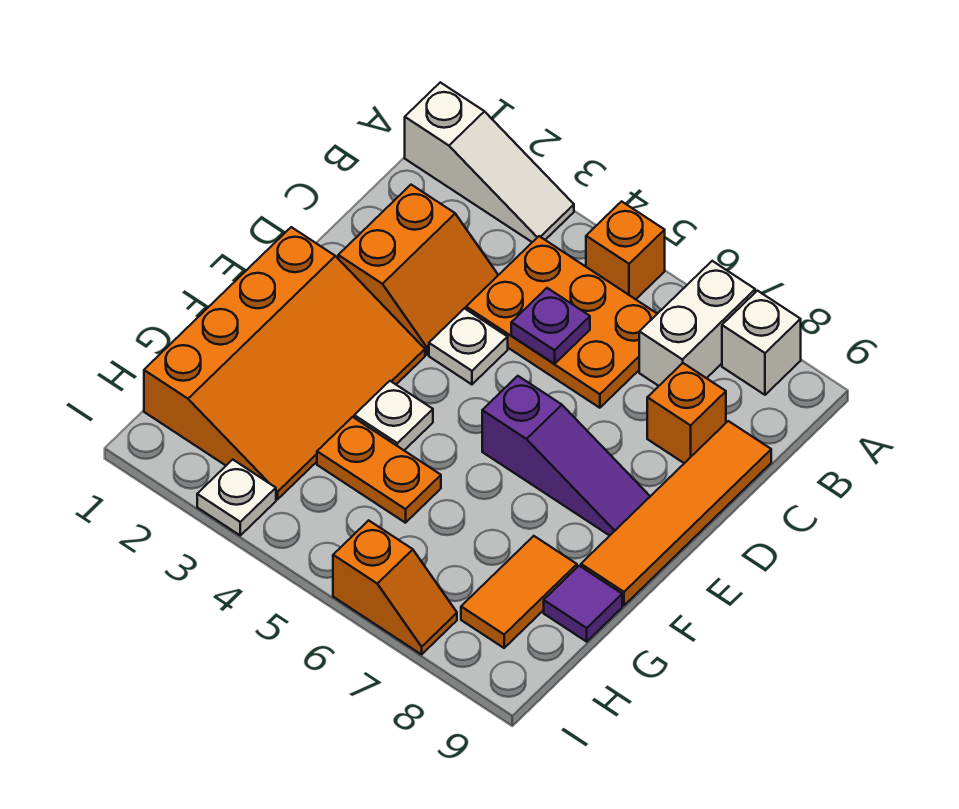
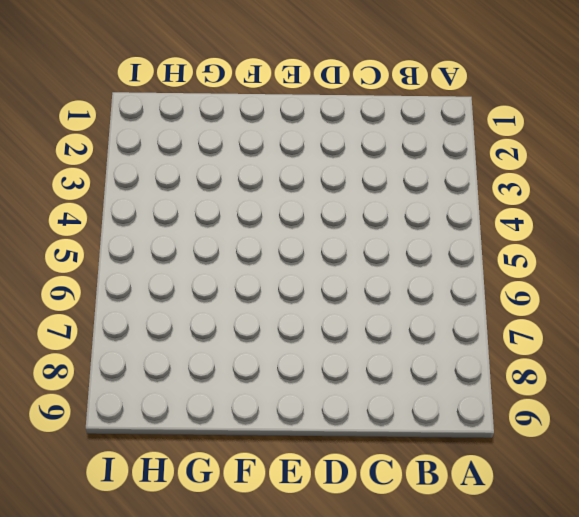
none -> white slope A1:A3 level 1 top 1
none -> orange brick A5 level 1
none -> white brick A7:B7 level 1

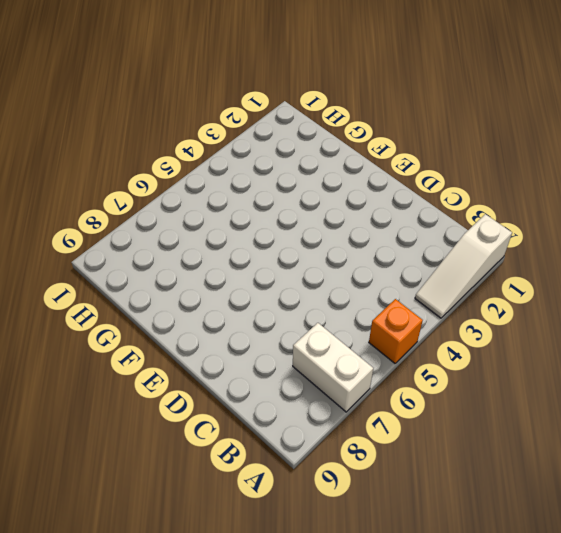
none -> white brick A8 level 1
none -> orange plate B4:C6 level 1
none -> orange slope C2:D3 level 1 top 2

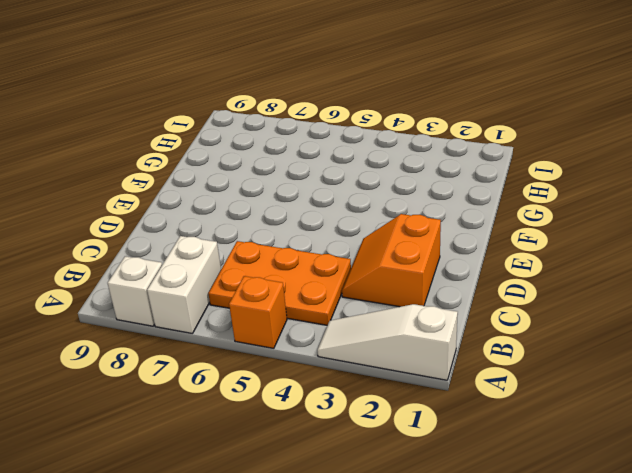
none -> orange brick C8 level 1
none -> orange tile C9:F9 level 1
none -> white plate D4 level 1

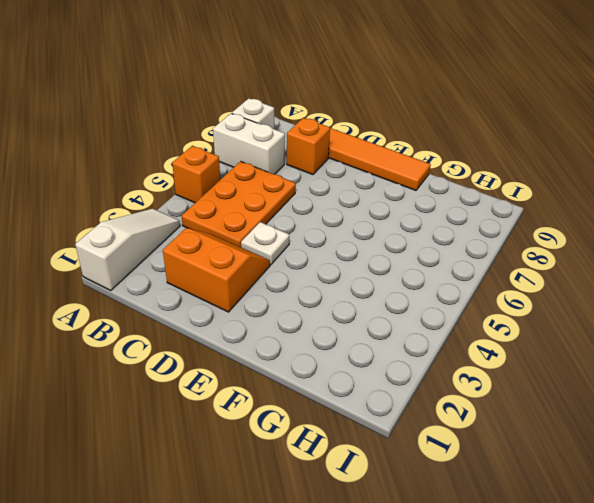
none -> orange slope E1:H3 level 1 top 1
none -> purple slope E6:E8 level 1 top 6
none -> white plate F4 level 1

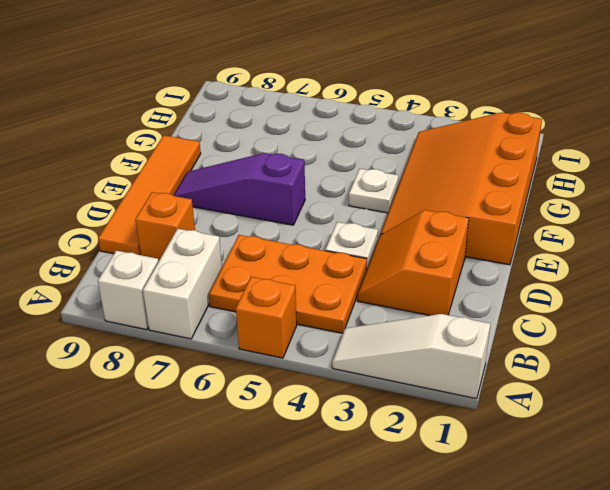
none -> orange plate G4:G5 level 1
none -> orange tile G8:H8 level 1
none -> purple tile G9 level 1

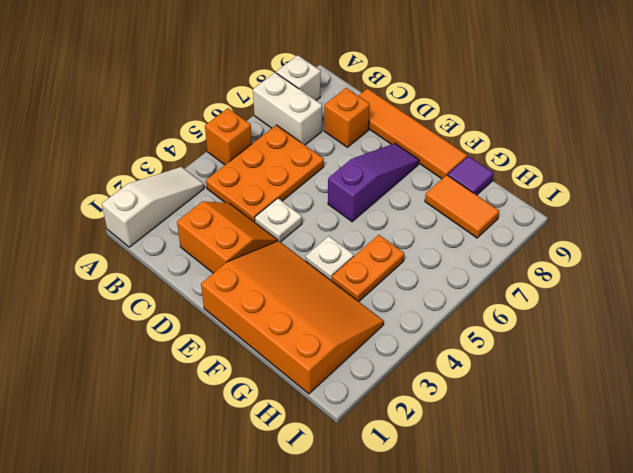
none -> white plate I3 level 1
none -> orange slope I6:I7 level 1 top 6
none -> purple plate C5 level 2

